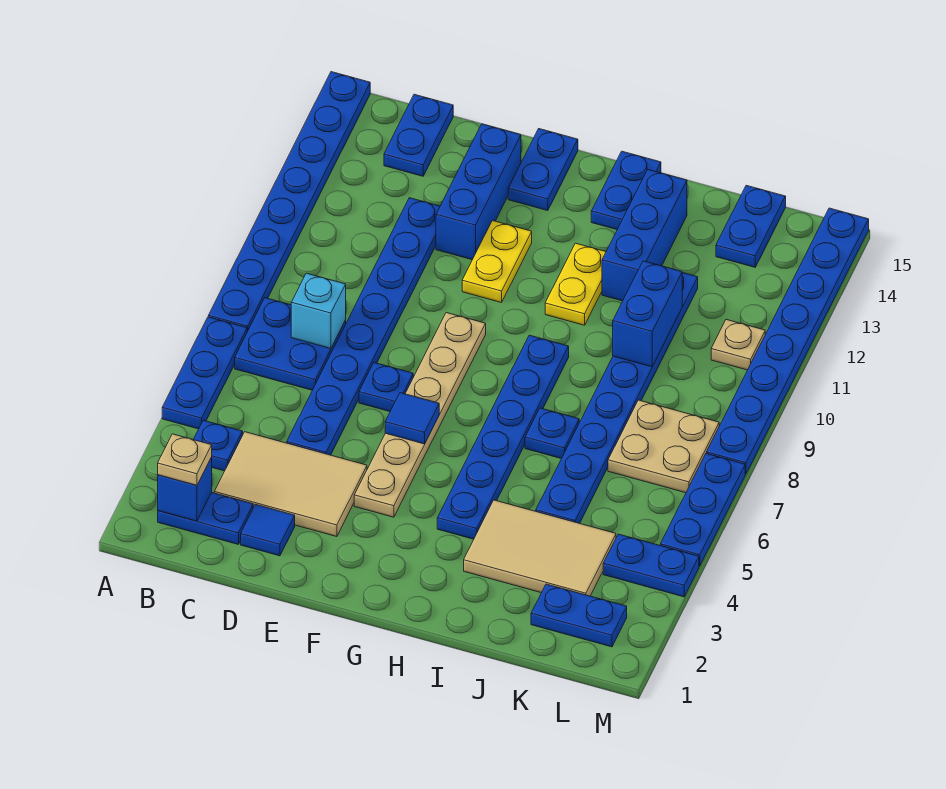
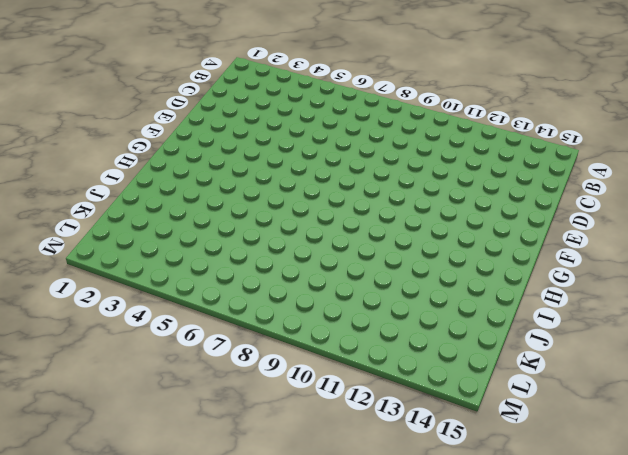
none -> blue plate A5:A7 level 1
none -> blue plate A8:A15 level 1
none -> blue plate B2:C2 level 1
none -> blue plate B4 level 1

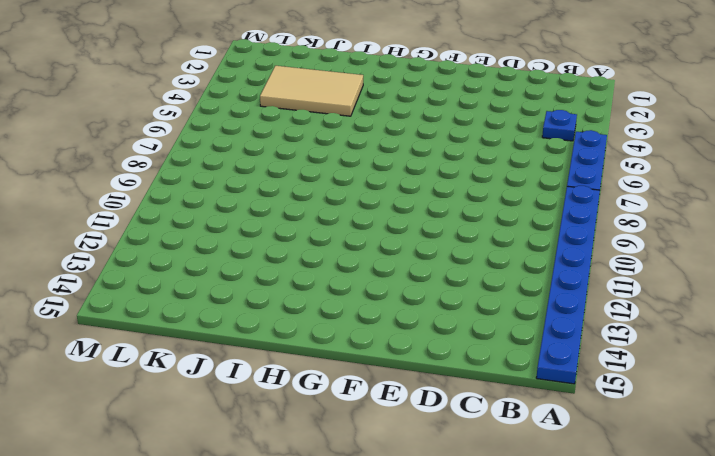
none -> blue plate B2:C2 level 1
none -> blue plate B7:C8 level 1
none -> tan tile C3:E4 level 1
none -> blue plate C14:C15 level 1

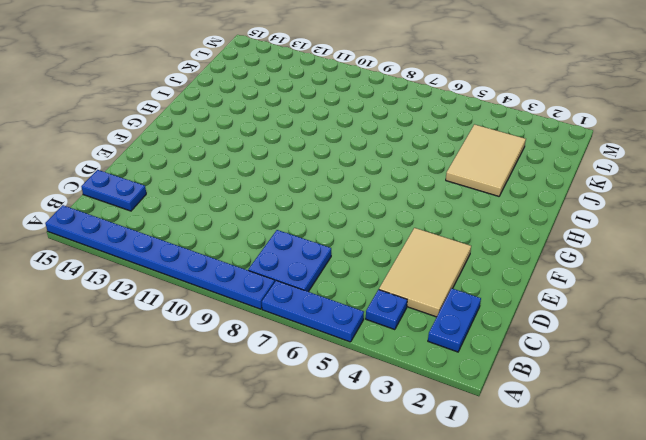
none -> blue tile D2 level 1
none -> blue plate D5:D12 level 1
none -> blue plate E7 level 1
none -> blue brick E12:E14 level 1

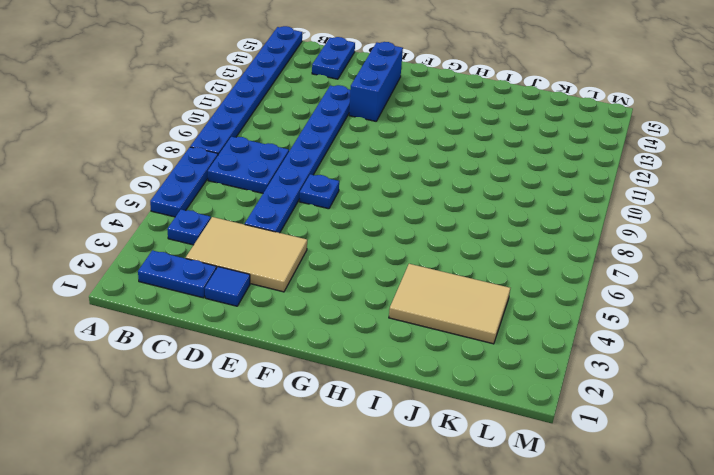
none -> tan plate F4:F9 level 1
none -> yellow plate F11:F12 level 1
none -> blue plate F14:F15 level 1
none -> blue plate H4:H9 level 1

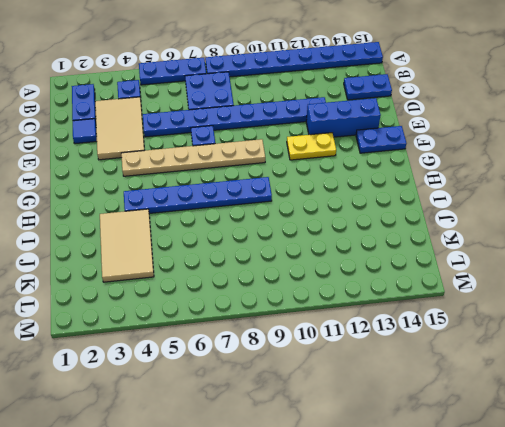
none -> yellow plate H11:H12 level 1
none -> blue plate H14:H15 level 1
none -> blue plate I7 level 1
none -> blue brick I12:I14 level 1

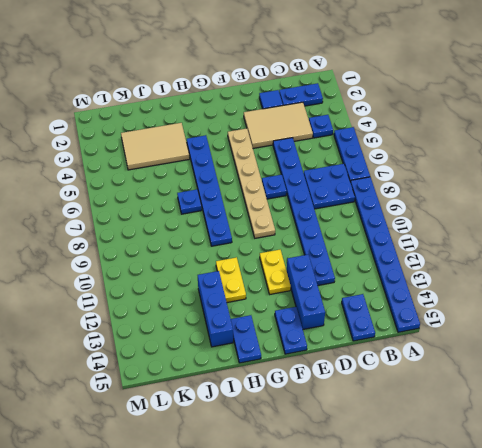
none -> blue plate J5:J12 level 1
none -> blue plate K2:L2 level 1
none -> tan plate K7:L8 level 1
none -> blue plate K14:K15 level 1

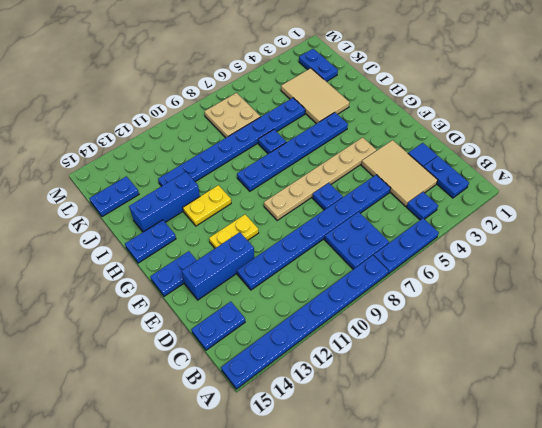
none -> blue plate L4:M4 level 1
none -> tan plate L11 level 1
none -> blue plate M5:M7 level 1
none -> blue plate M8:M15 level 1

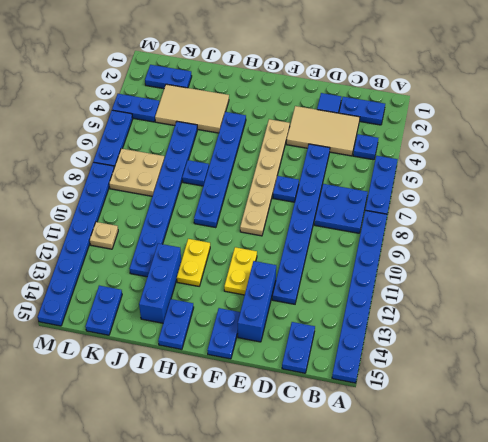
none -> blue brick B2 level 2
none -> cyan brick C8 level 2
none -> blue tile F6 level 2
none -> blue brick J10:J11 level 2

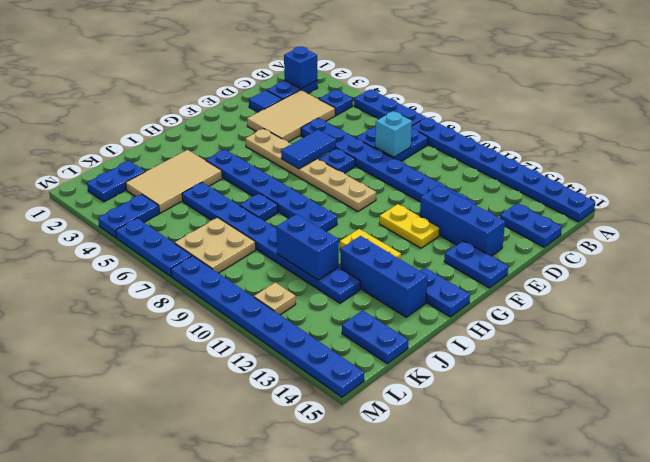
blue tile E6:F6 level 2 -> blue tile F6 level 2
none -> tan plate B2 level 3

